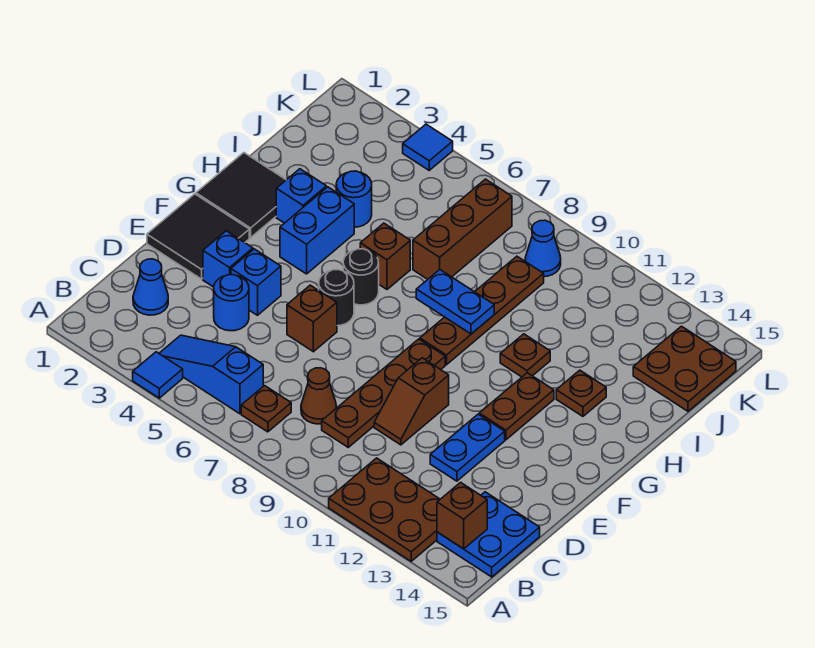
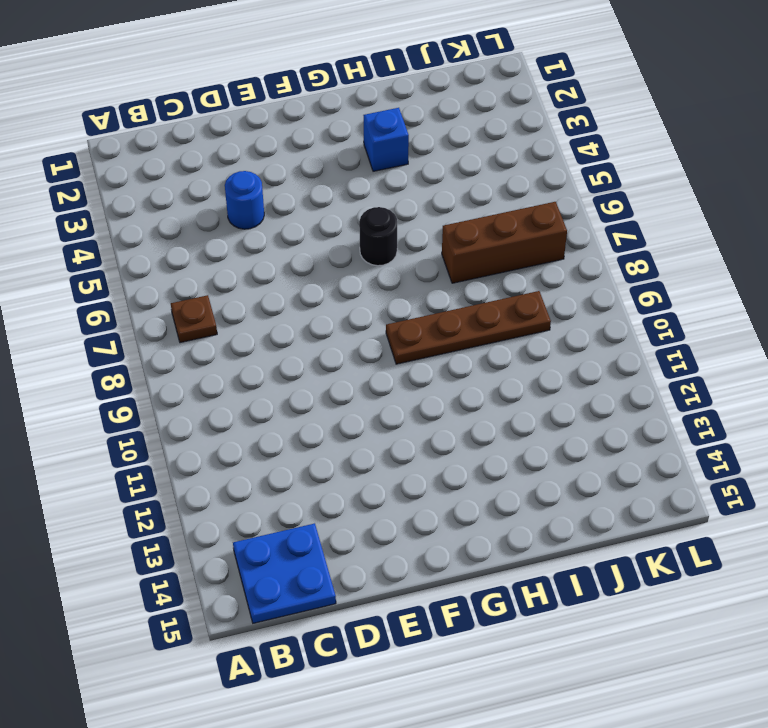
none -> blue tile A4 level 1
none -> brown plate A11:B13 level 1
none -> blue slope B4:B6 level 1 top 6
none -> blue cone C2 level 1

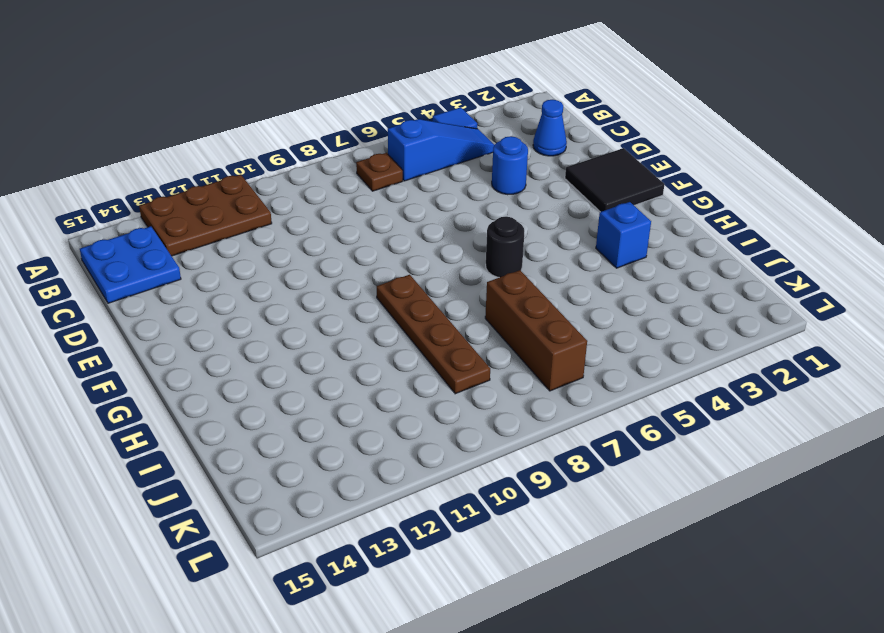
none -> brown cone C8 level 1
none -> brown plate C9:F9 level 1
none -> brown slope D10:E10 level 1 top E
none -> blue plate D12:E12 level 1

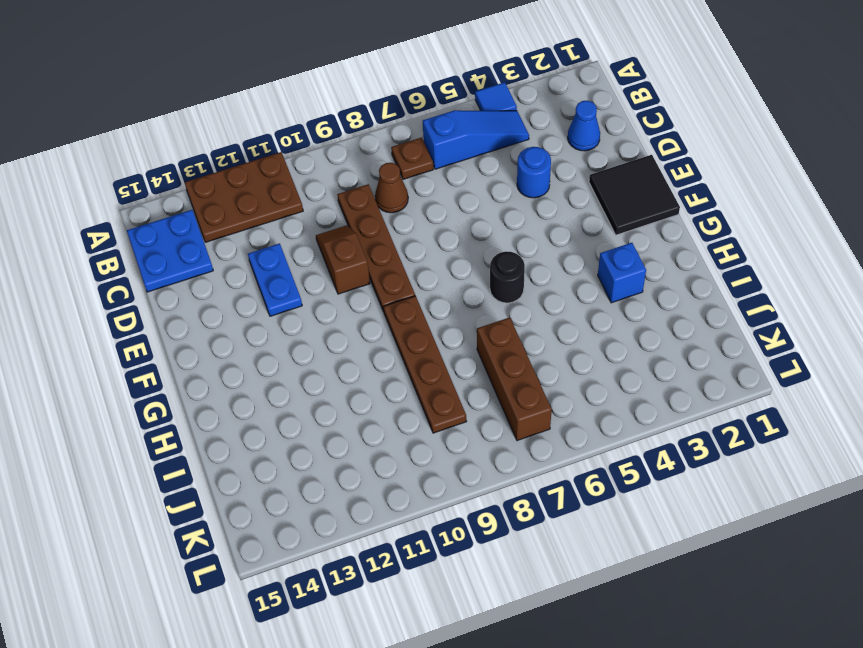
none -> blue brick E3 level 1
none -> blue brick E4 level 1
none -> brown brick E6 level 1
none -> black round brick F6 level 1

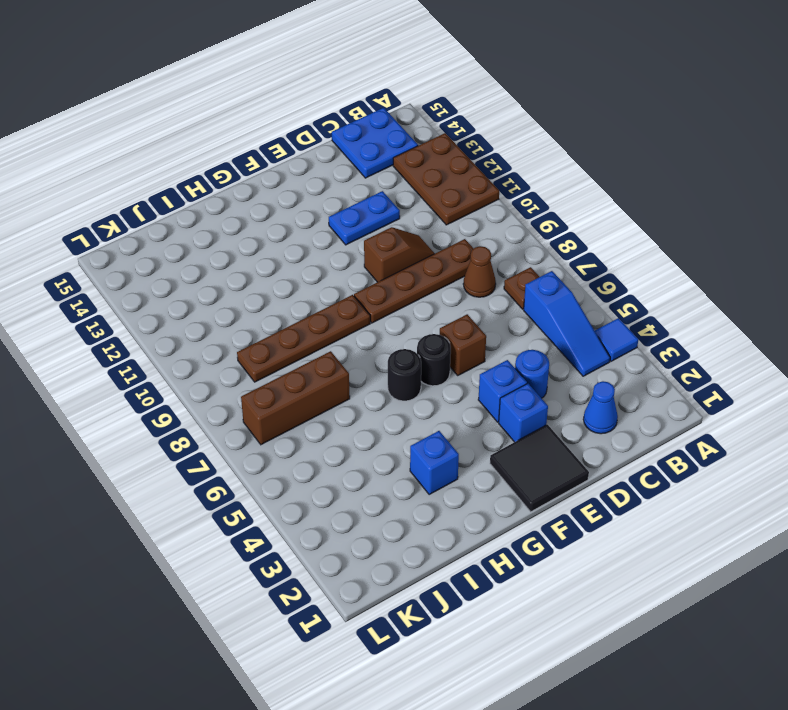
none -> brown plate F12:G12 level 1
none -> black tile G1:H2 level 1
none -> blue brick G4:H4 level 1
none -> brown brick H6 level 1

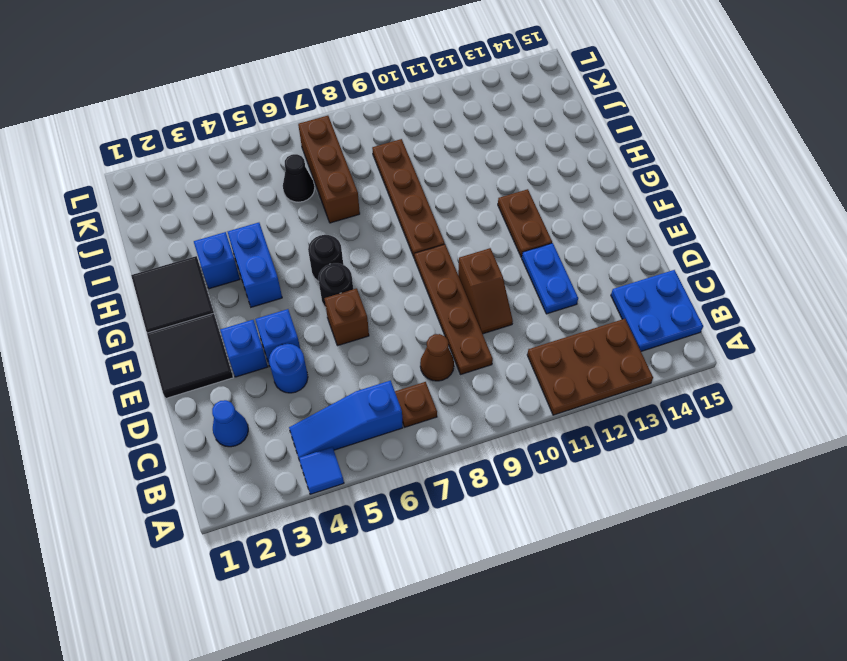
black cone J6 level 1 -> none
none -> brown brick H6 level 1
none -> brown plate H11 level 1
none -> brown plate H13 level 1
none -> blue round brick I4 level 1

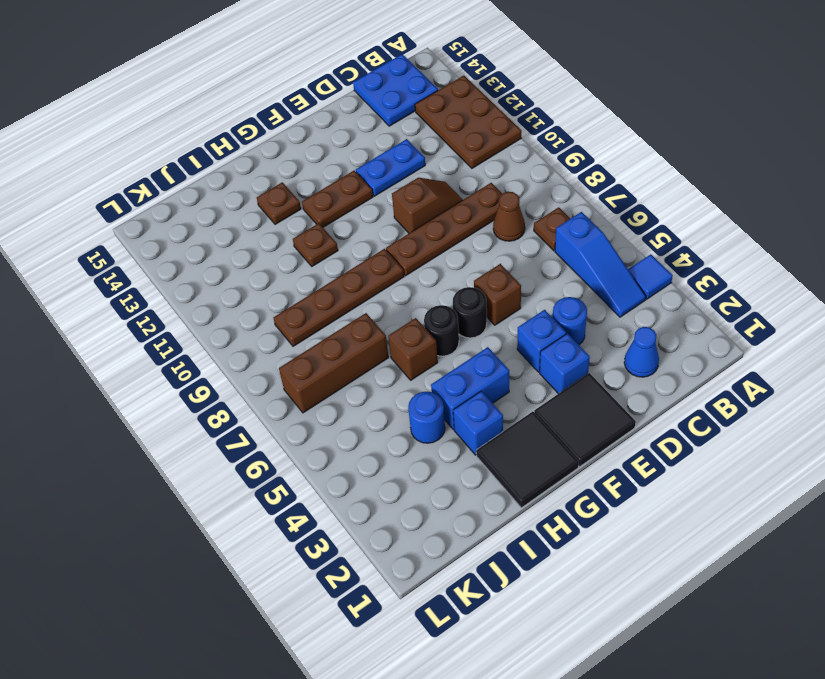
none -> brown plate J14:K15 level 1
none -> blue cone K9 level 1
none -> blue tile L4 level 1
none -> brown brick B14 level 2

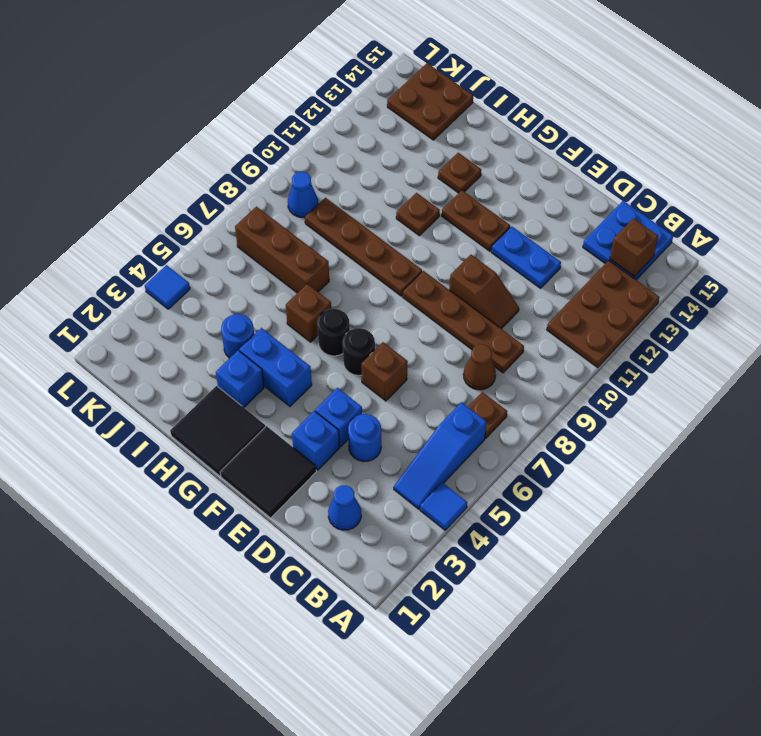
none -> blue plate H8:H9 level 2

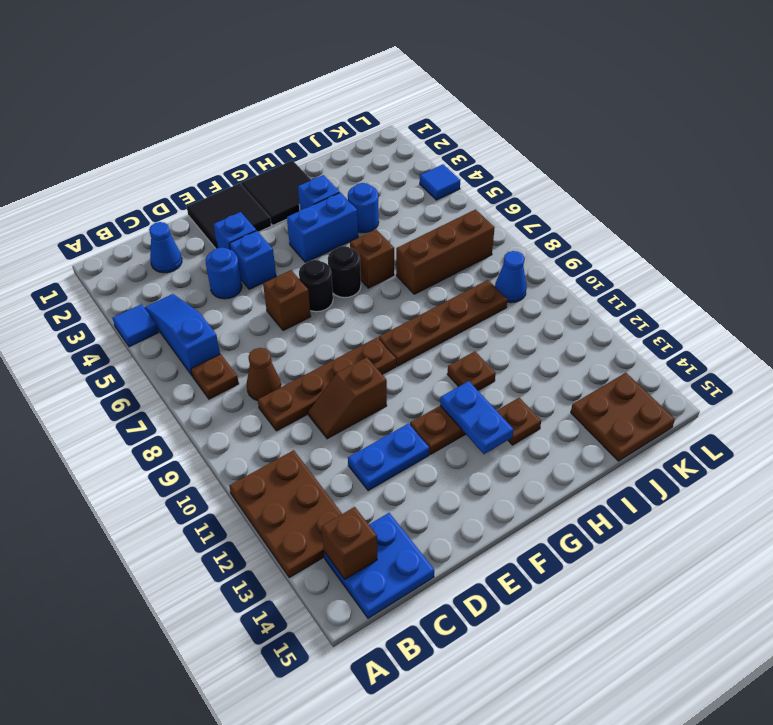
blue plate G12:G13 level 2 -> blue plate H8:H9 level 2

